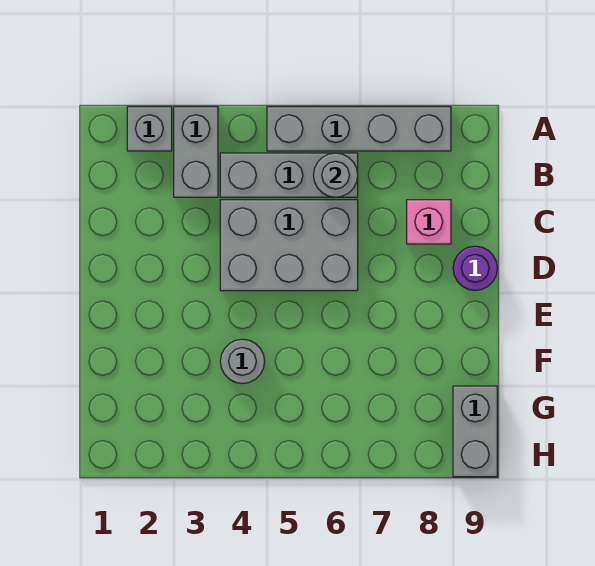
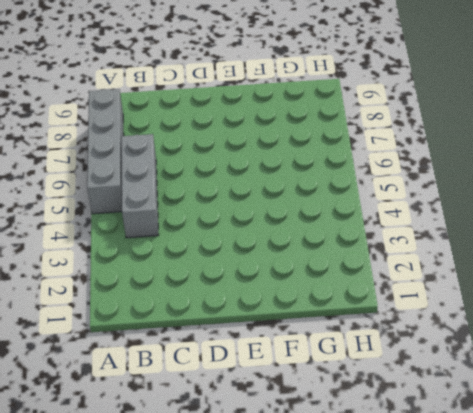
none -> grey brick A2 level 1
none -> grey brick A3:B3 level 1

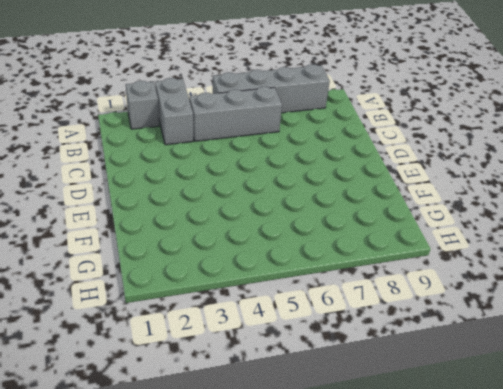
none -> grey brick C4:D6 level 1
none -> pink brick C8 level 1

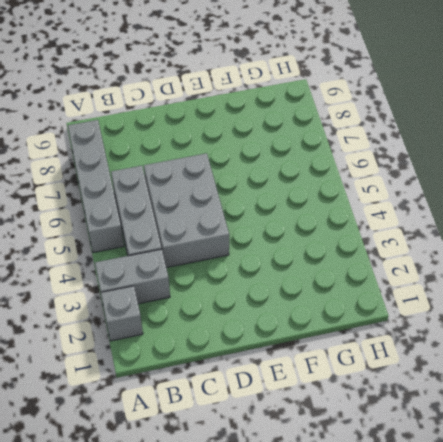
none -> pink brick C8 level 1
none -> purple round brick D9 level 1

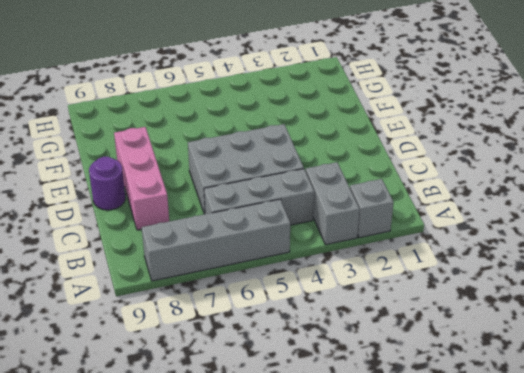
pink brick C8:E8 level 1 -> pink brick C8 level 1
none -> grey round brick F4 level 1
none -> grey brick G9:H9 level 1

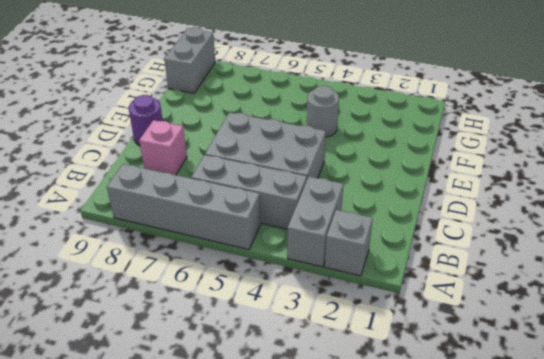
none -> grey round brick B6 level 2

